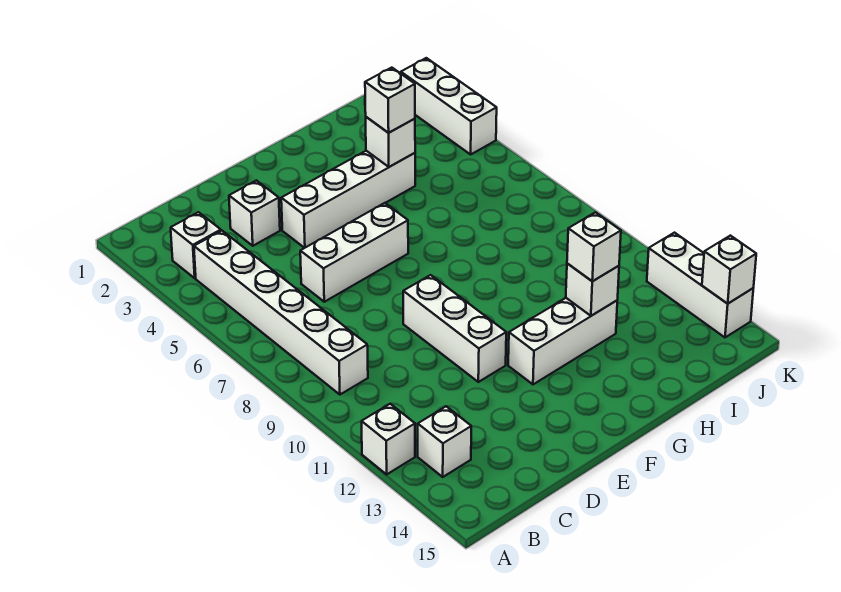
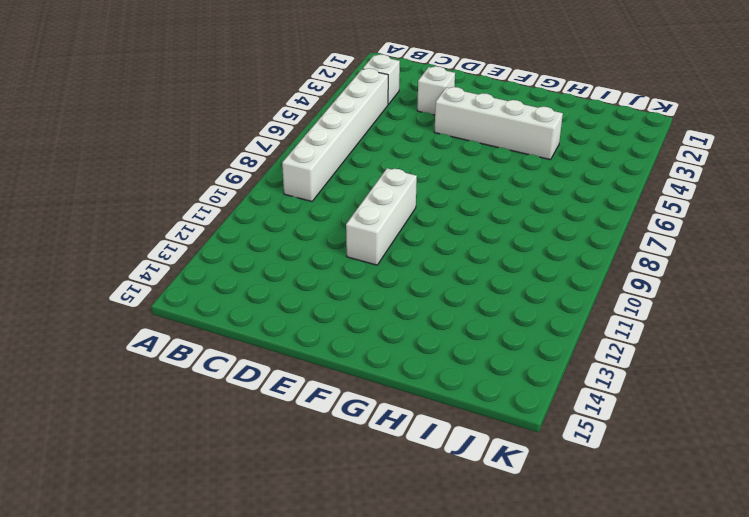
none -> white brick A12 level 1
none -> white brick B13 level 1
none -> white brick D6:F6 level 1

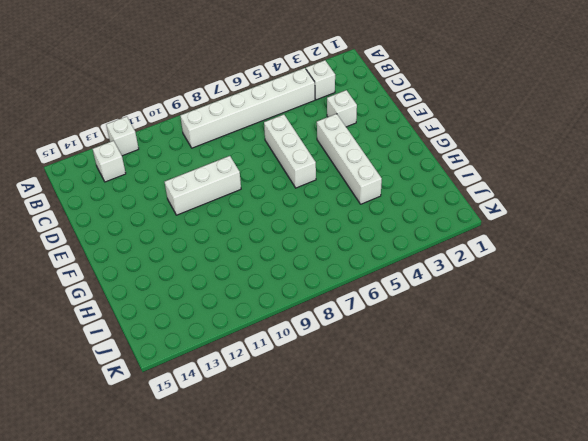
none -> white brick F12:H12 level 1
none -> white brick K2:K4 level 1
none -> white brick K12:K14 level 1

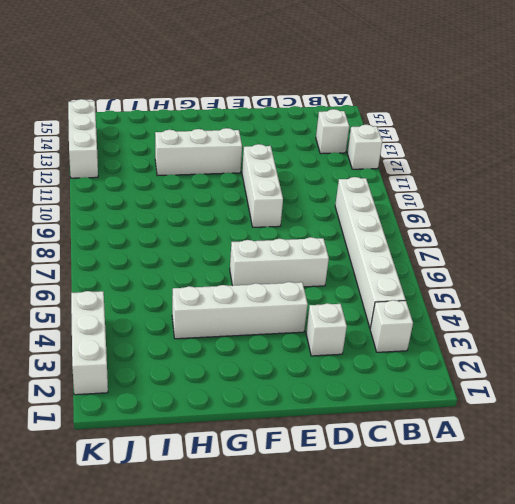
none -> white brick H4 level 2
none -> white brick H12 level 2
none -> white brick K14 level 2

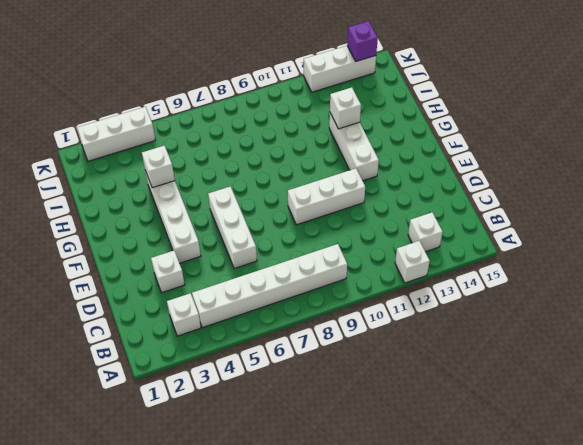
purple brick K14 level 2 -> white brick K14 level 2
none -> white brick H4 level 3
none -> white brick H12 level 3

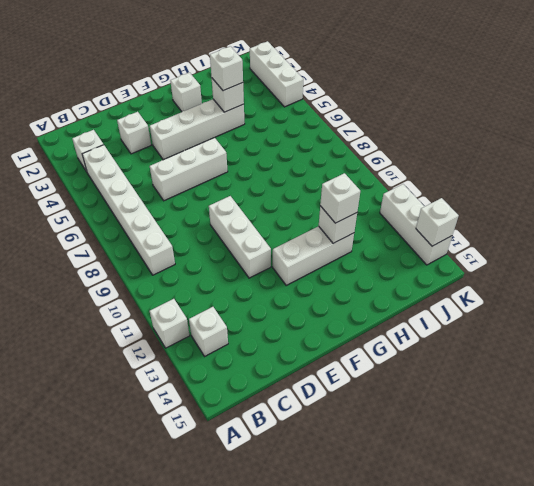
white brick G2 level 1 -> none

